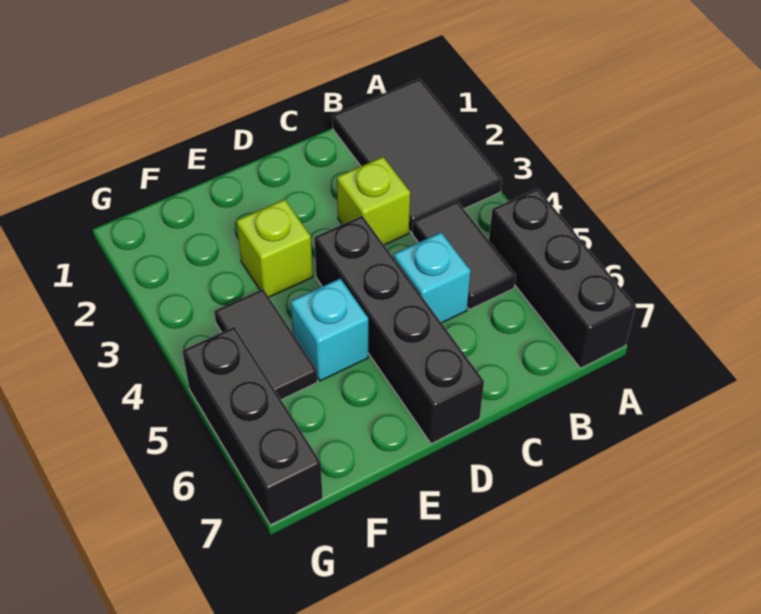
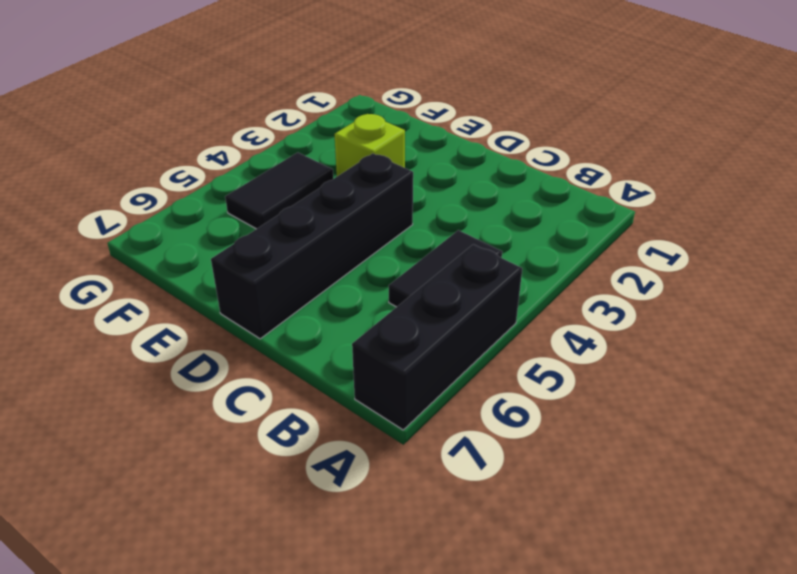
none -> black tile A1:B3 level 1
none -> lime brick C3 level 1

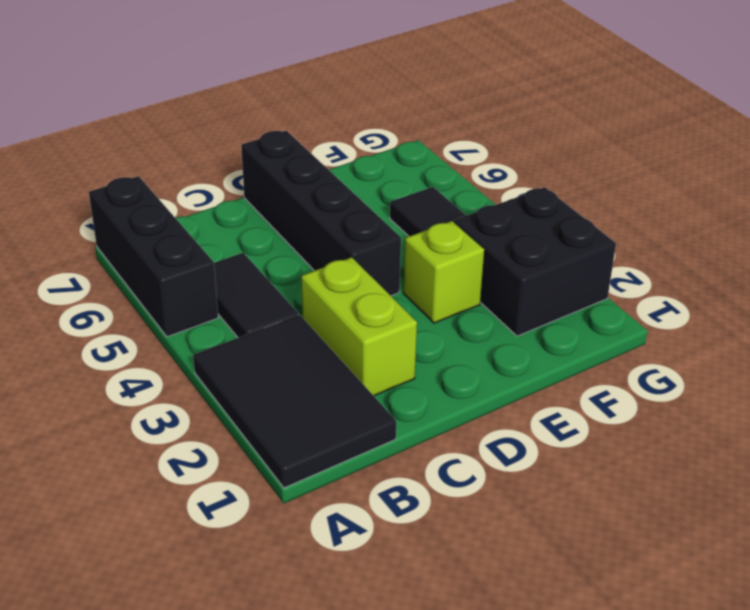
lime brick C2:C3 level 1 -> lime brick C3 level 1
black brick F2:G3 level 1 -> none
none -> cyan brick C5 level 1
none -> cyan brick E5 level 1

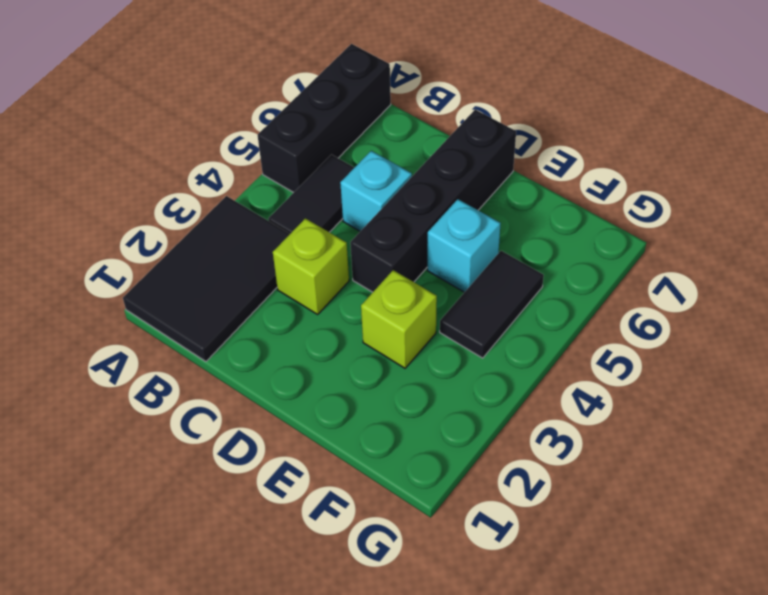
none -> black brick G5:G7 level 1

